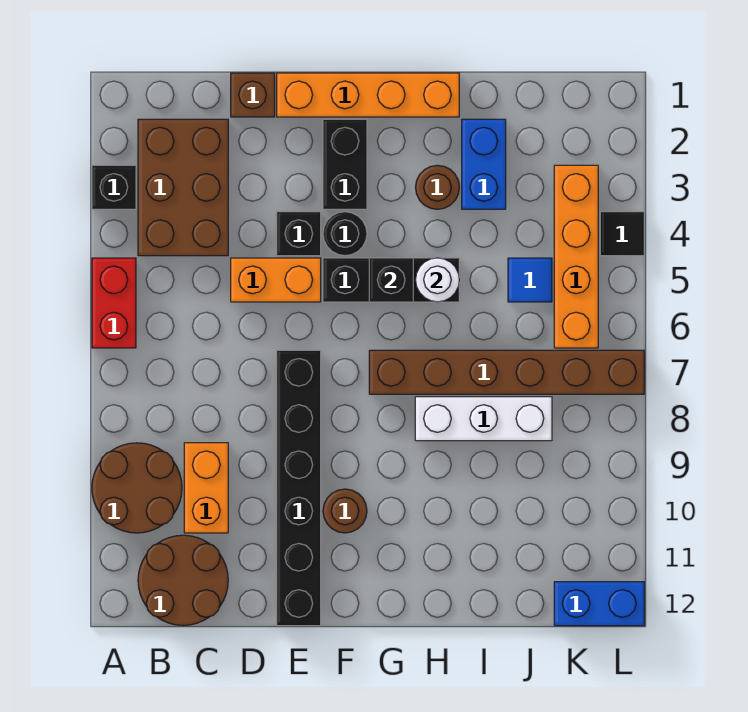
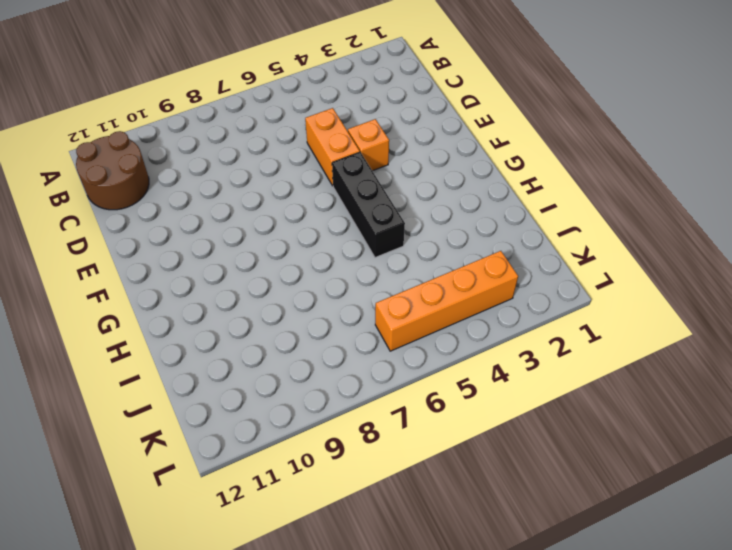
orange brick E4 level 1 -> black brick E4 level 1
none -> black brick A3 level 1
none -> red brick A5:A6 level 1
none -> brown round brick A9:B10 level 1

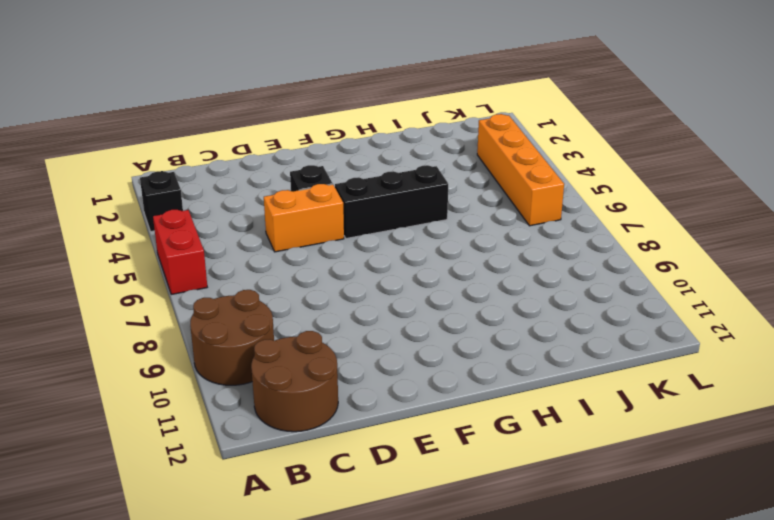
none -> brown brick B2:C4 level 1
none -> orange brick C9:C10 level 1
none -> brown brick D1 level 1

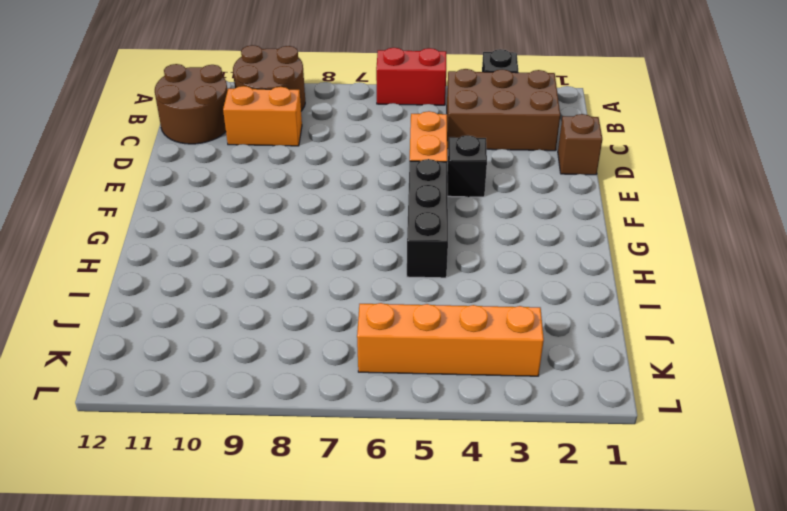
none -> orange brick E1:H1 level 1
none -> black brick E7:E12 level 1
none -> black brick F2:F3 level 1

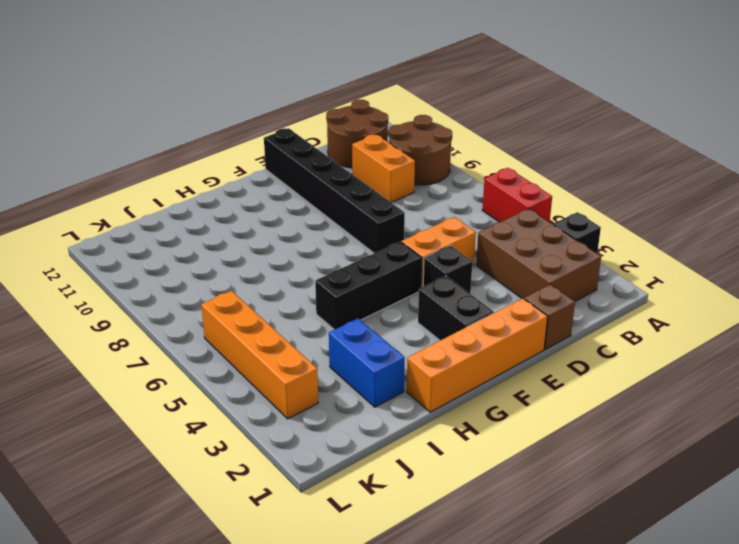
none -> black round brick F4 level 1
none -> brown round brick F10 level 1
none -> brown brick G7:L7 level 1

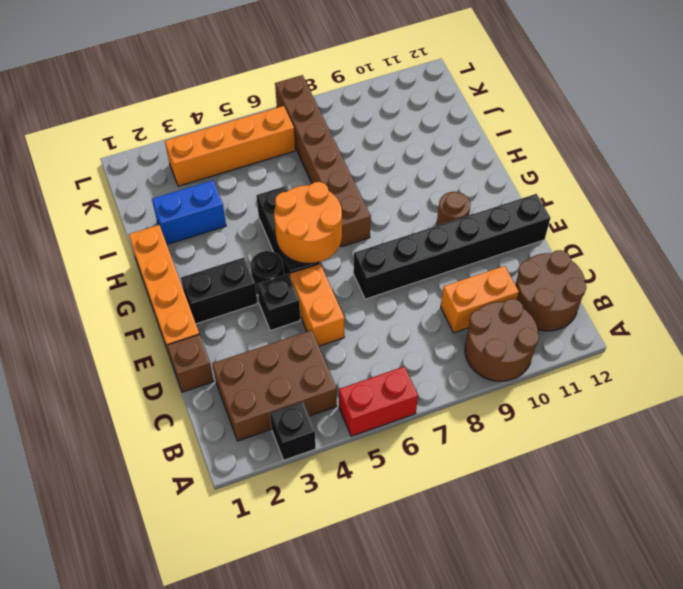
orange round brick F5:G6 level 2 -> black brick G5 level 2
none -> brown round brick H3 level 1
none -> white brick H8:J8 level 1
none -> blue tile J5 level 1

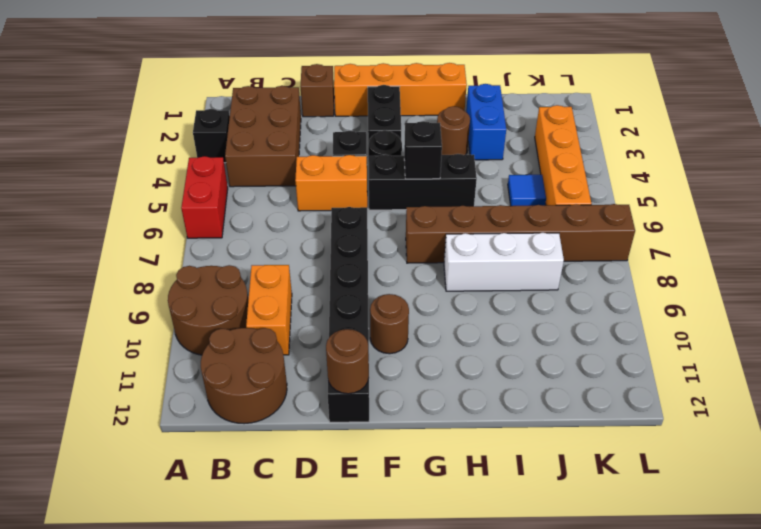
brown round brick E12 level 2 -> none
none -> blue brick K12:L12 level 1
none -> black tile L4 level 1
none -> white round brick H5 level 2

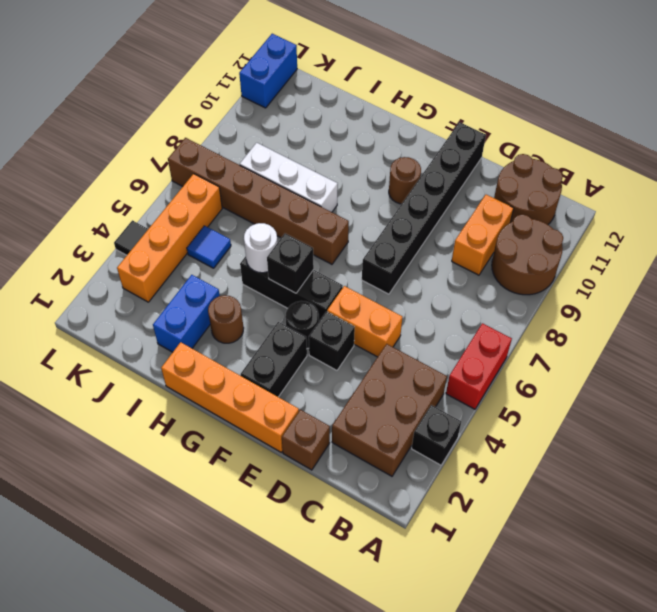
blue brick L11:L12 level 1 -> blue brick K12:L12 level 1

